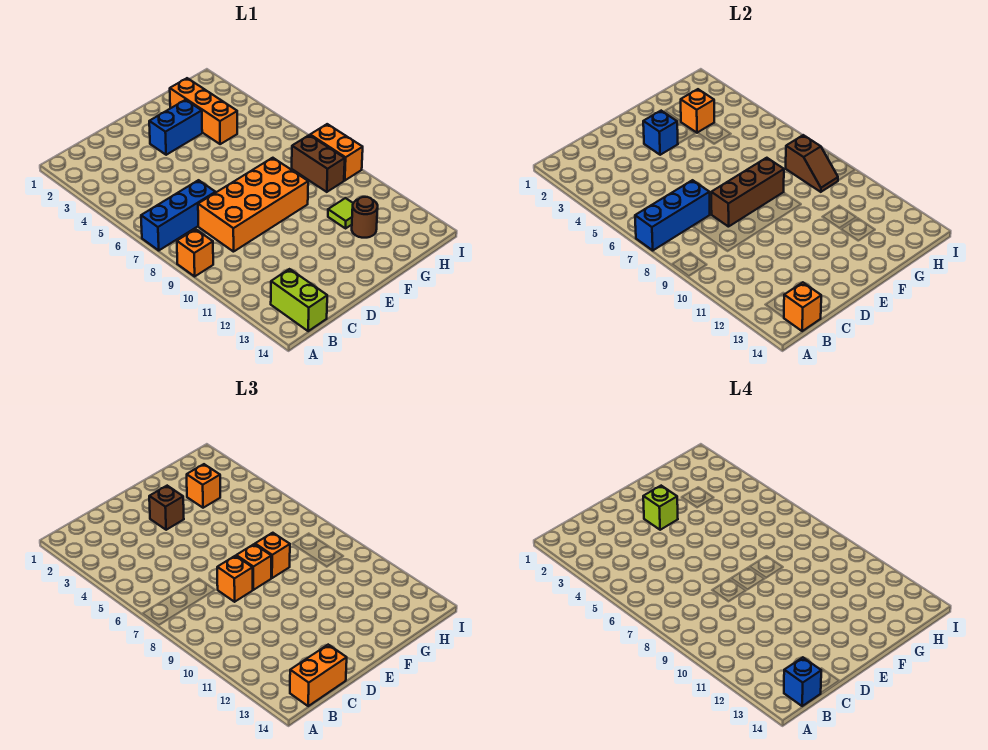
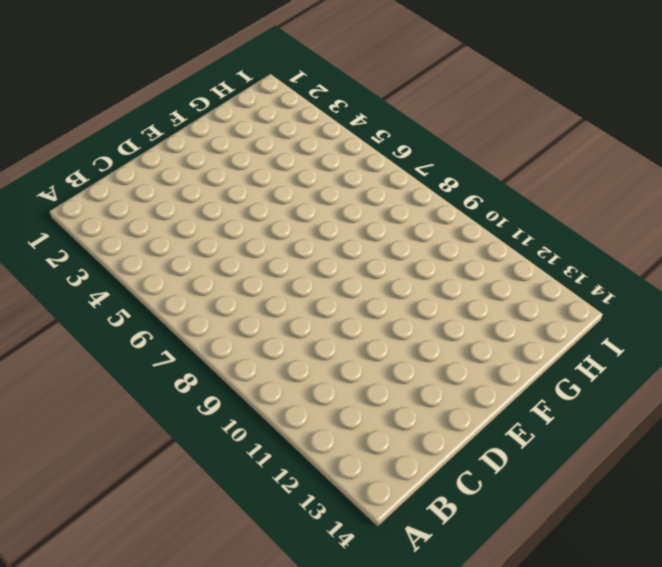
none -> blue brick A7:C7 level 1
none -> orange brick A9 level 1
none -> lime brick B13:B14 level 1

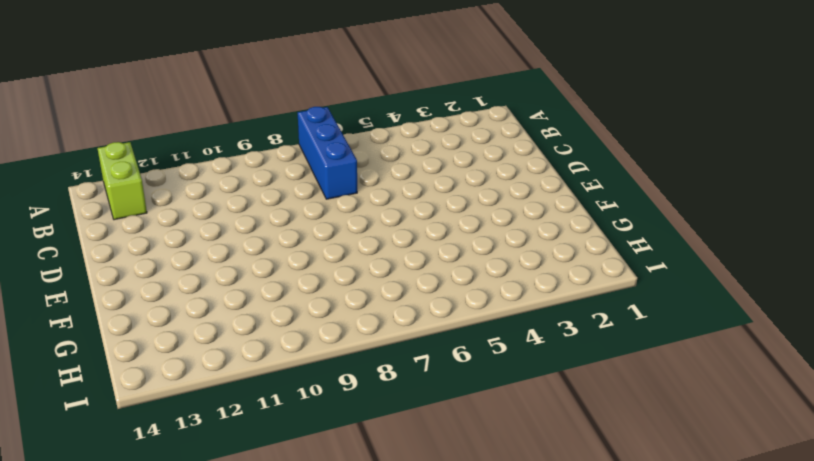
lime brick A13:B13 level 1 -> lime brick B13:B14 level 1
none -> orange brick A9 level 1
none -> orange brick C8:F9 level 1
none -> blue brick E3:F3 level 1

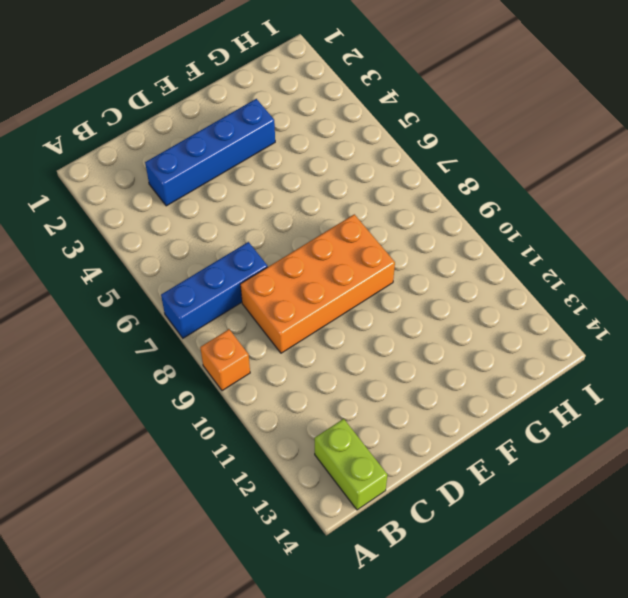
blue brick C3:F3 level 1 -> blue brick E3:F3 level 1
none -> orange brick G2:G4 level 1
none -> lime tile G11 level 1
none -> brown round brick G12 level 1

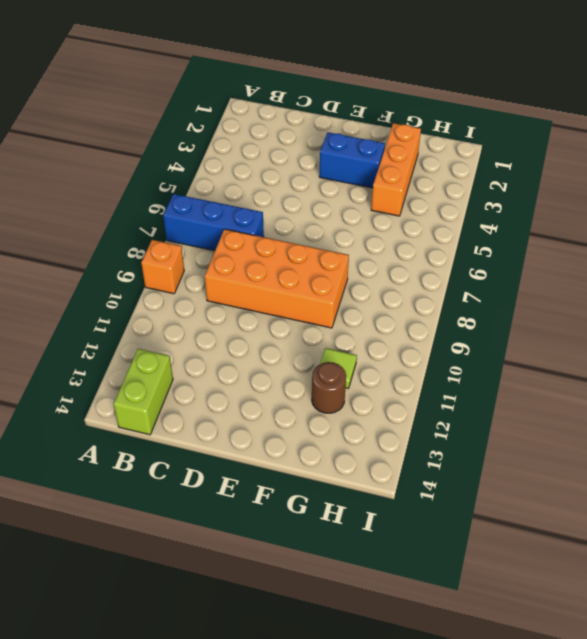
none -> brown brick H8:H9 level 1
none -> orange brick I8:I9 level 1
none -> blue brick A7:C7 level 2

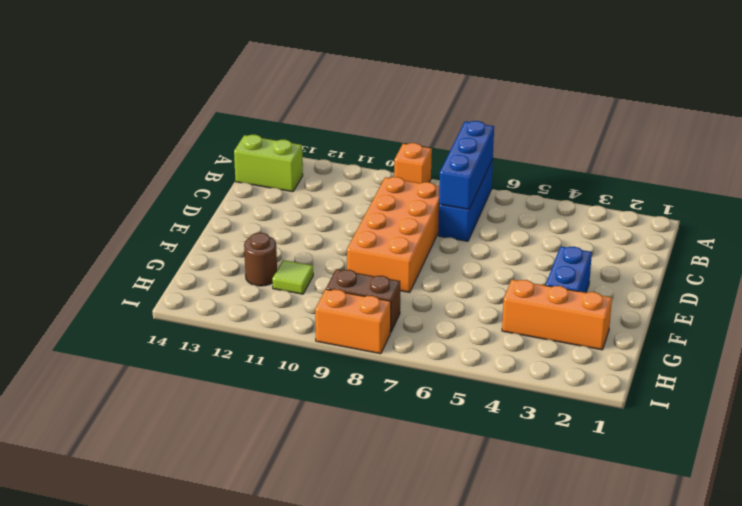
none -> orange brick B14 level 2
none -> brown brick D8:F8 level 2
none -> blue brick E3 level 2

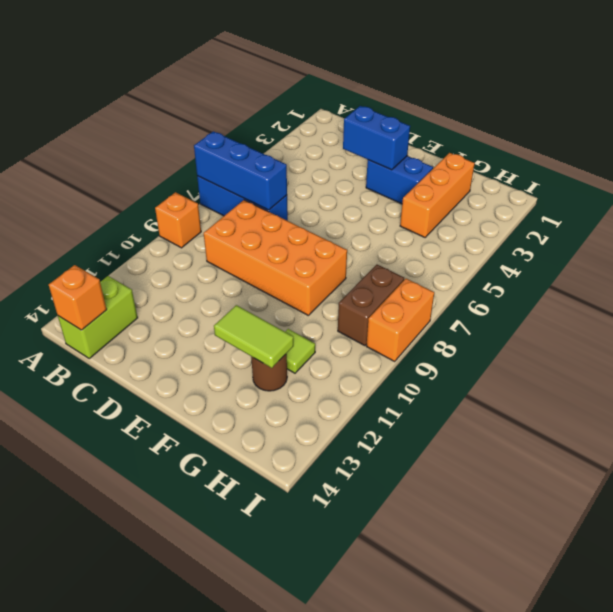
blue brick D3:E3 level 2 -> blue brick E3 level 2
lime tile F12:G12 level 2 -> none
none -> brown brick D8:F8 level 2
none -> orange brick G3 level 2
none -> brown slope H8:H9 level 2 top 8

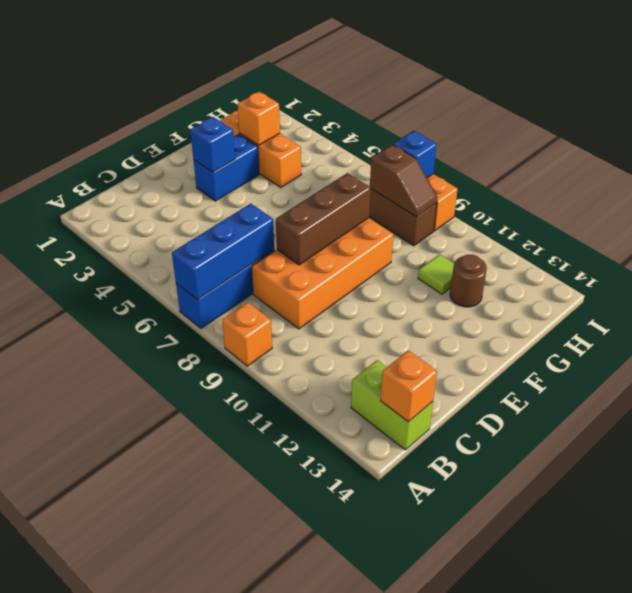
blue brick I8 level 2 -> blue brick B14 level 4
none -> orange brick B14:C14 level 3
none -> orange brick D8 level 3
none -> brown brick E3 level 3

